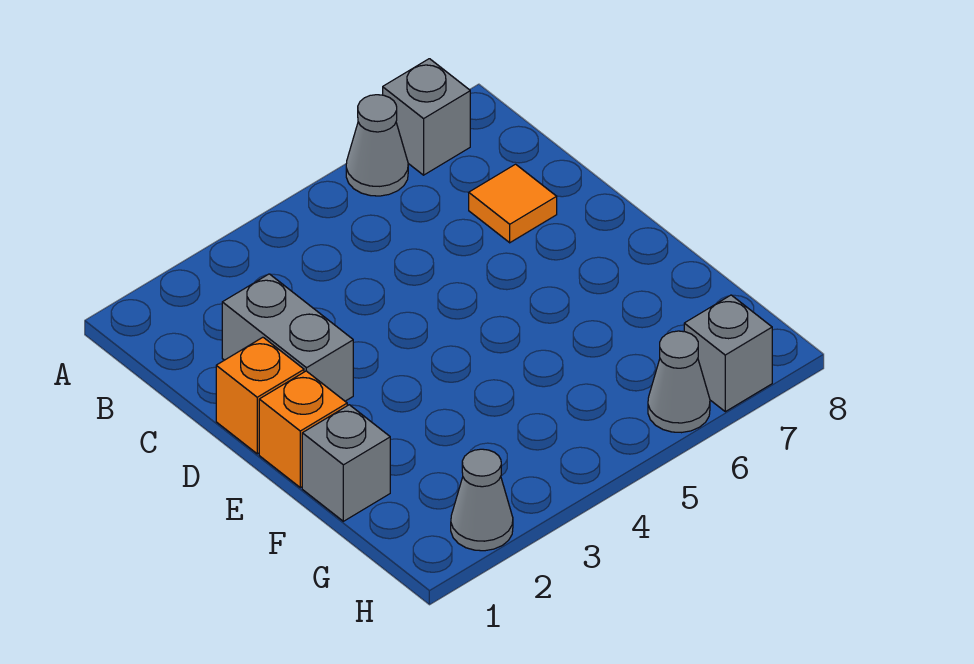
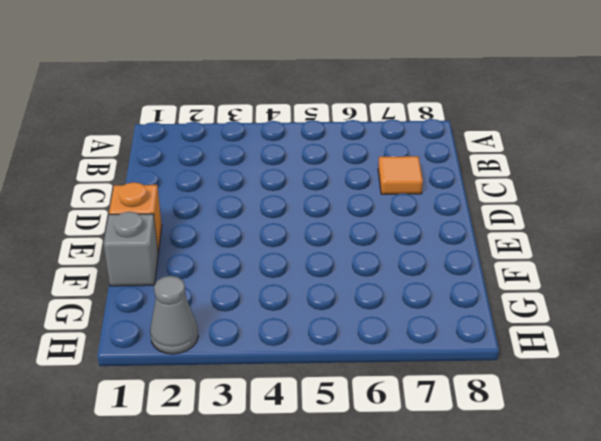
none -> grey cone A6 level 1
none -> grey brick A7 level 1

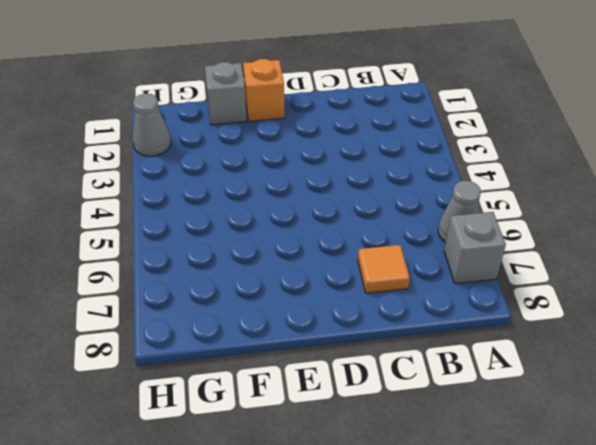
none -> grey brick C2:D2 level 1
none -> orange brick D1 level 1

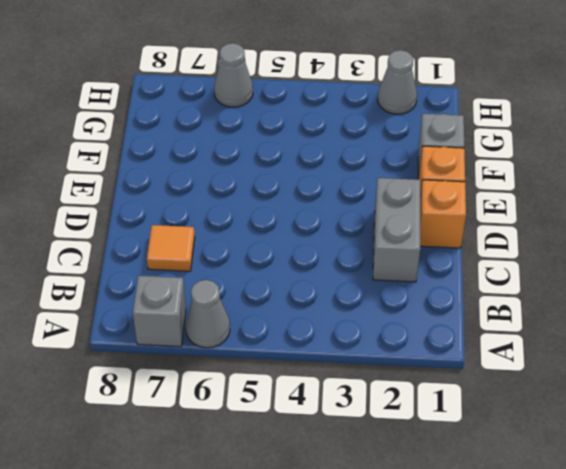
none -> grey brick H7 level 1

